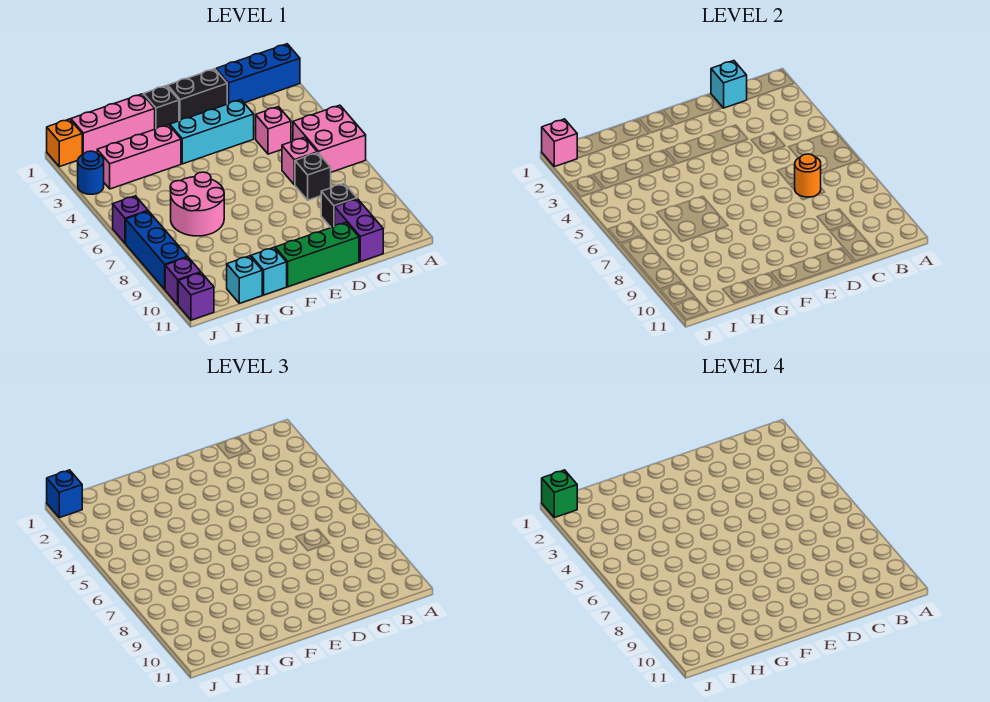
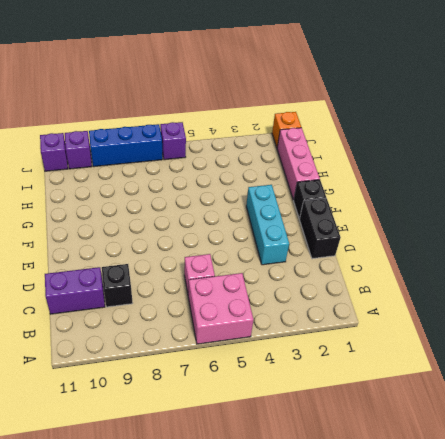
none -> blue brick A1:C1 level 1
none -> pink brick C4 level 1
none -> black brick C7 level 1

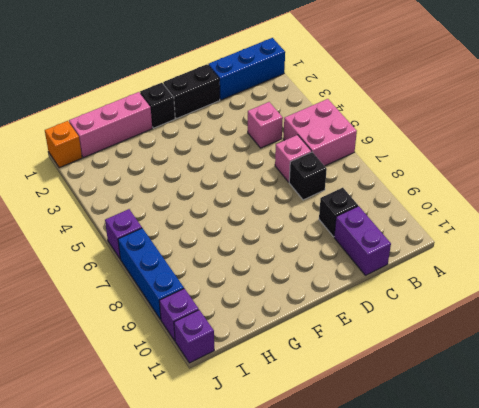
none -> cyan brick D3:F3 level 1
none -> green brick D11:F11 level 1
none -> pink brick G3:I3 level 1

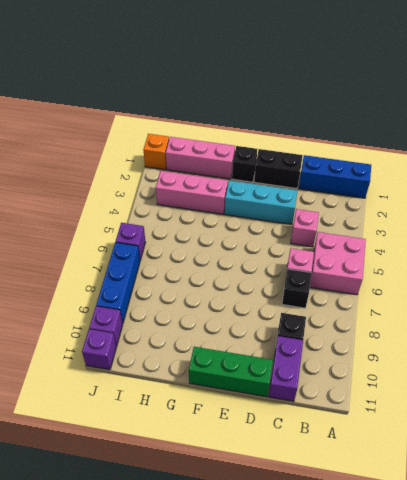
none -> pink round brick G6:H7 level 1
none -> cyan brick G11 level 1
none -> cyan brick H11 level 1

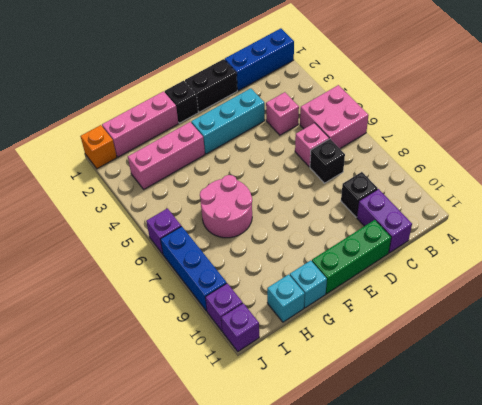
none -> blue round brick J3 level 1
none -> cyan brick C1 level 2
none -> orange round brick C7 level 2

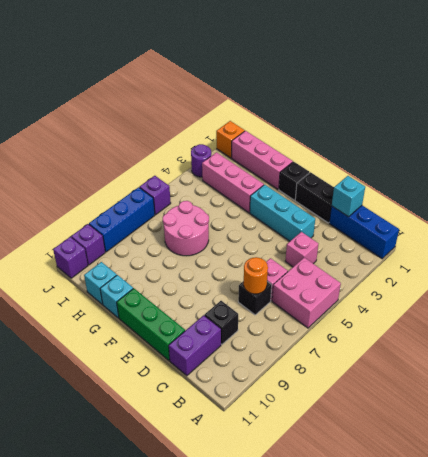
purple round brick J3 level 1 -> blue round brick J3 level 1
none -> pink brick J1 level 2
none -> blue brick J1 level 3
none -> green brick J1 level 4

